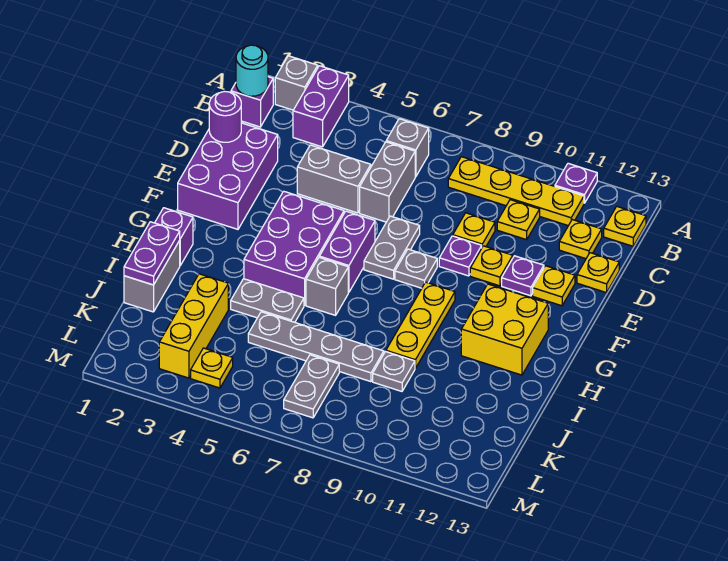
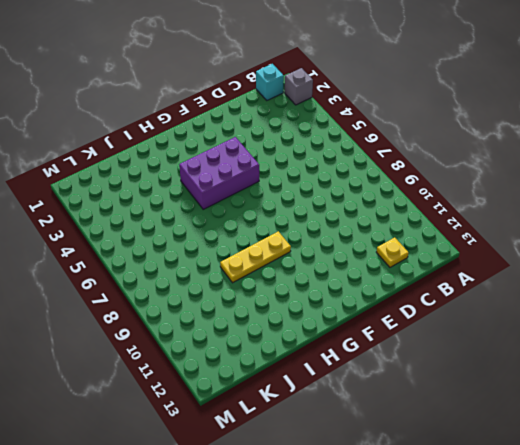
cyan brick B1 level 1 -> purple brick B1 level 1
none -> purple brick A3:B3 level 1
none -> purple plate A11 level 1
none -> grey brick B6 level 1
none -> yellow plate B8:B11 level 1

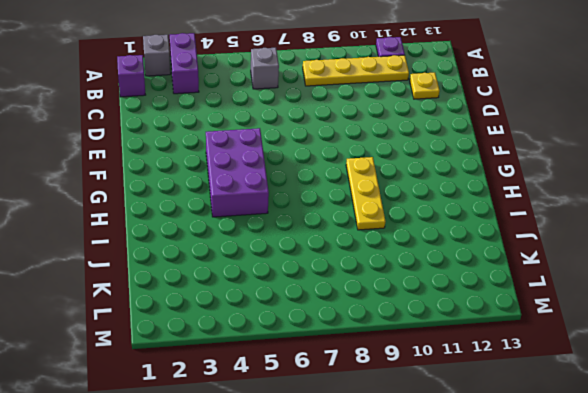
none -> yellow plate B13 level 1
none -> grey brick C6:D6 level 1
none -> yellow plate C10 level 1
none -> purple brick D1:F2 level 1

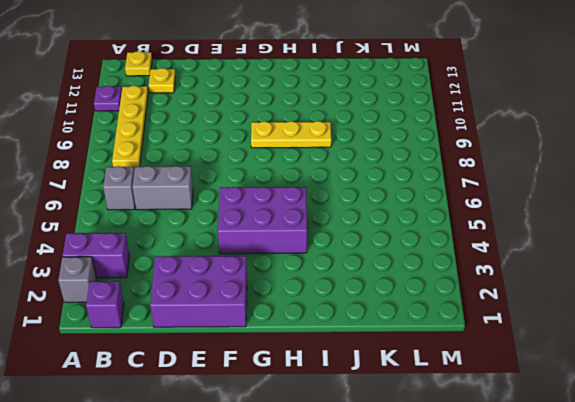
none -> yellow plate C10 level 1
none -> grey brick D4:D5 level 1
none -> yellow plate D9 level 1
none -> yellow plate D13 level 1

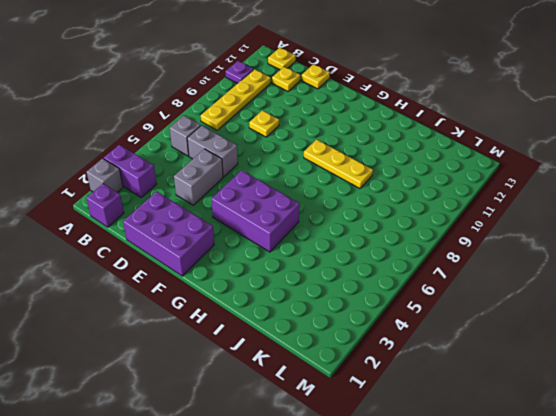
none -> yellow plate C10 level 1
none -> grey plate E7:F7 level 1
none -> purple plate E9 level 1
none -> yellow plate E10 level 1

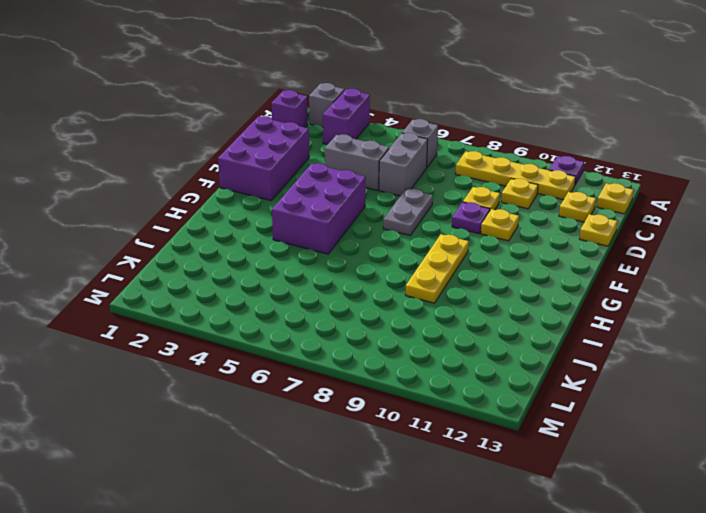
none -> purple plate E11 level 1
none -> yellow plate E12 level 1
none -> purple brick F6:G6 level 1
none -> grey plate F8 level 1

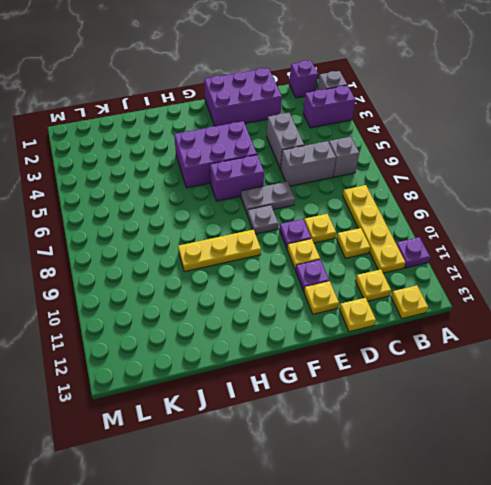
none -> yellow brick G11:H12 level 1
none -> purple brick H1 level 1
none -> grey brick H6 level 1
none -> grey brick I1:J1 level 1

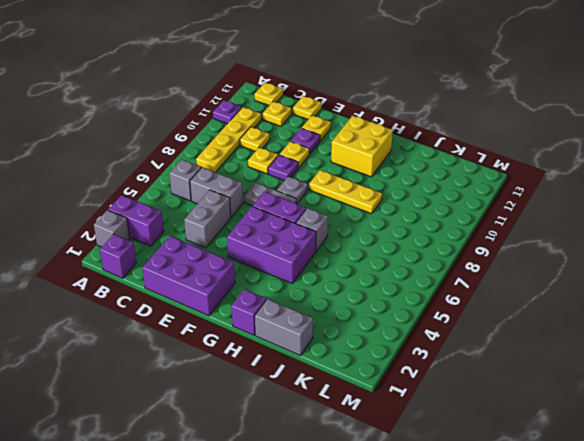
none -> grey plate I4:I5 level 1
none -> yellow brick J3:L3 level 1
none -> grey plate J5:J8 level 1
none -> grey plate J9 level 1

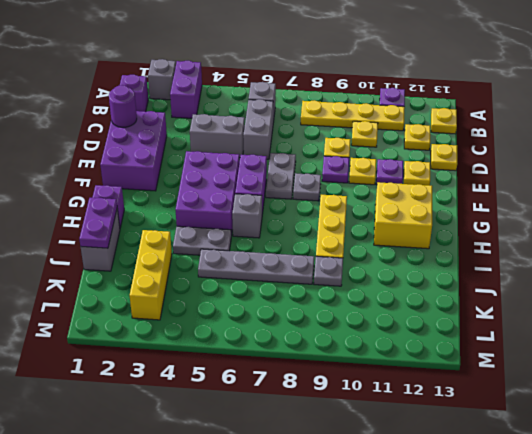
none -> grey plate K7:L7 level 1
none -> yellow plate L4 level 1
none -> cyan round brick B1 level 2

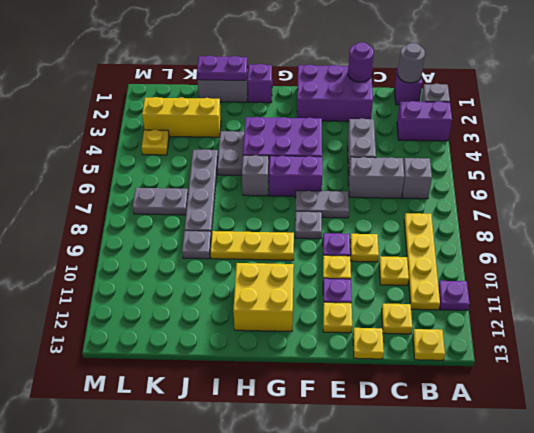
grey round brick B1 level 2 -> cyan round brick B1 level 2

